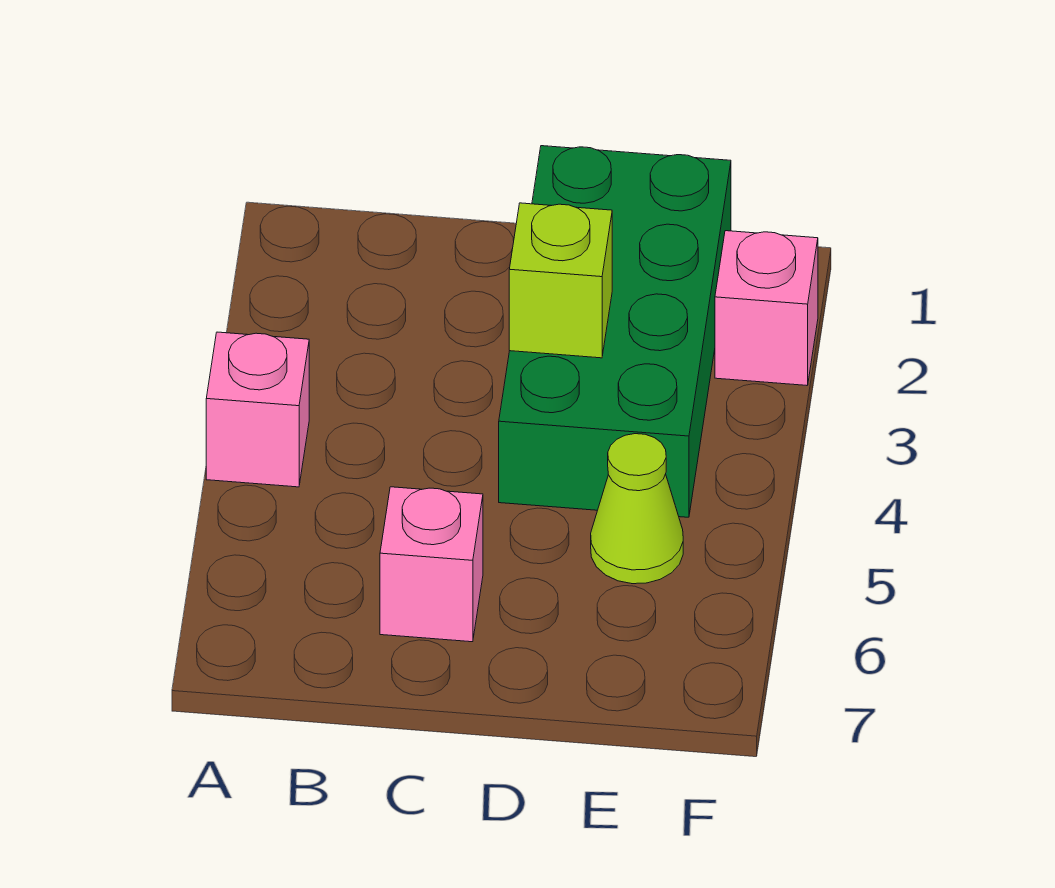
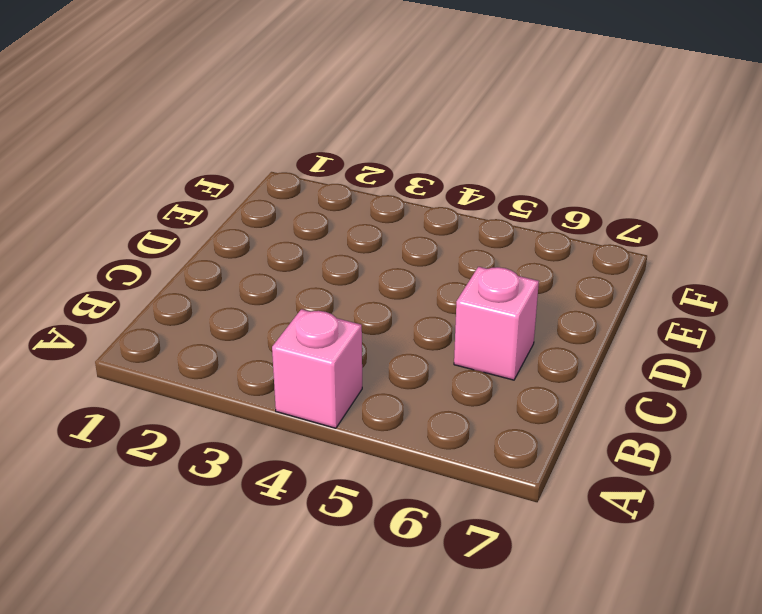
none -> green brick D1:E4 level 1
none -> lime cone E5 level 1

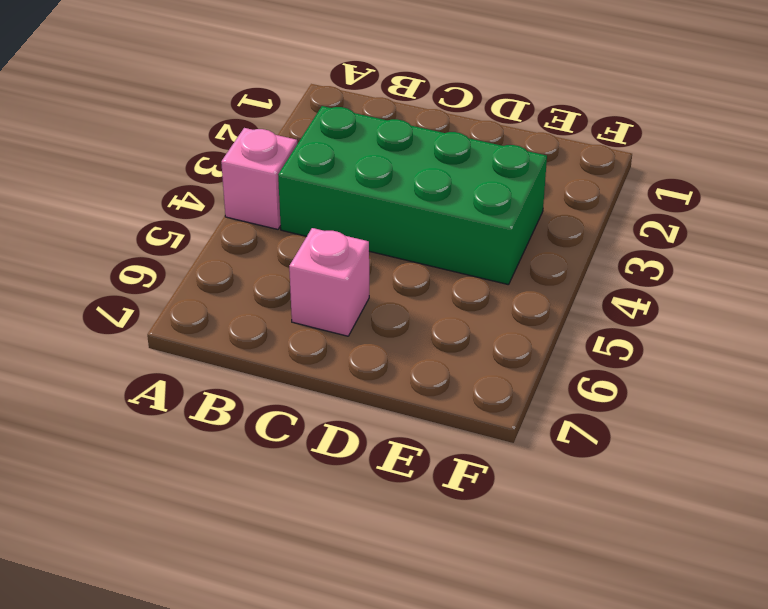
green brick B3:E4 level 1 -> green brick D1:E4 level 1
none -> lime cone E5 level 1
none -> pink brick F2 level 1

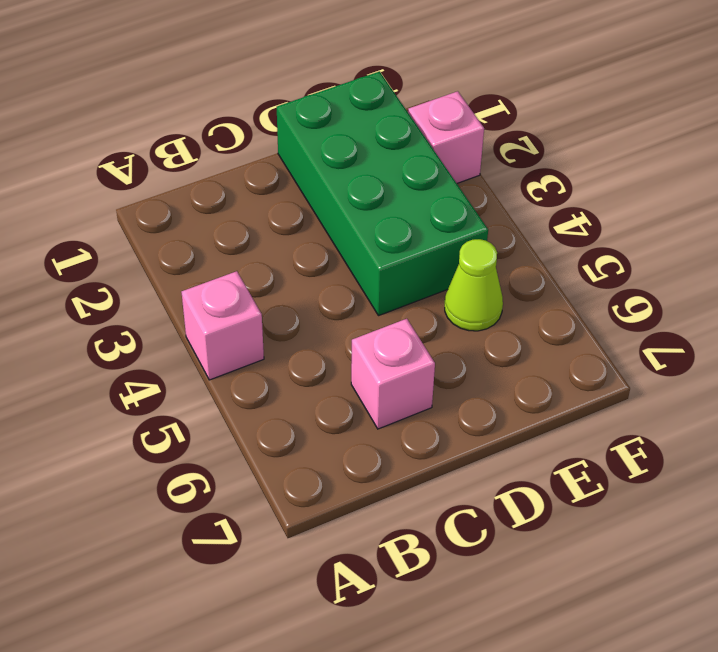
none -> lime brick D3 level 2

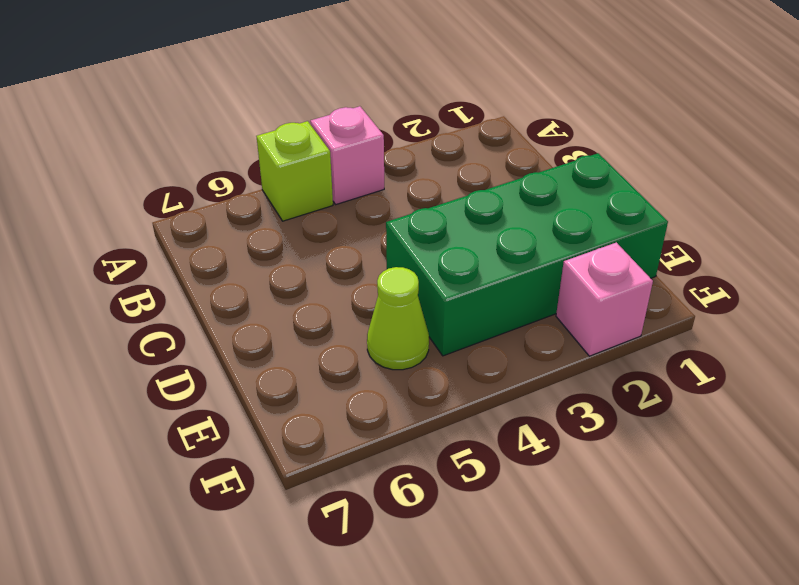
lime brick A5 level 1 -> lime brick D3 level 2
none -> pink brick C6 level 1

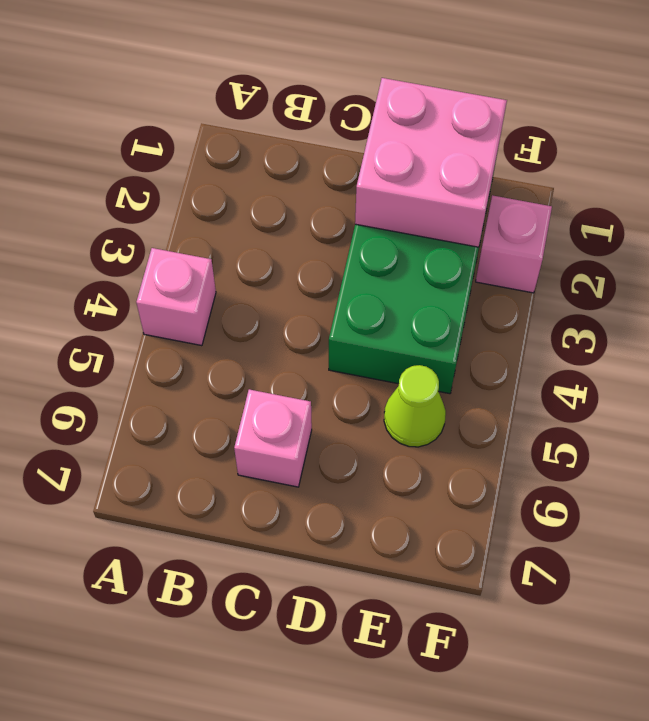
pink brick D1:E2 level 2 -> none
none -> lime brick D3 level 2

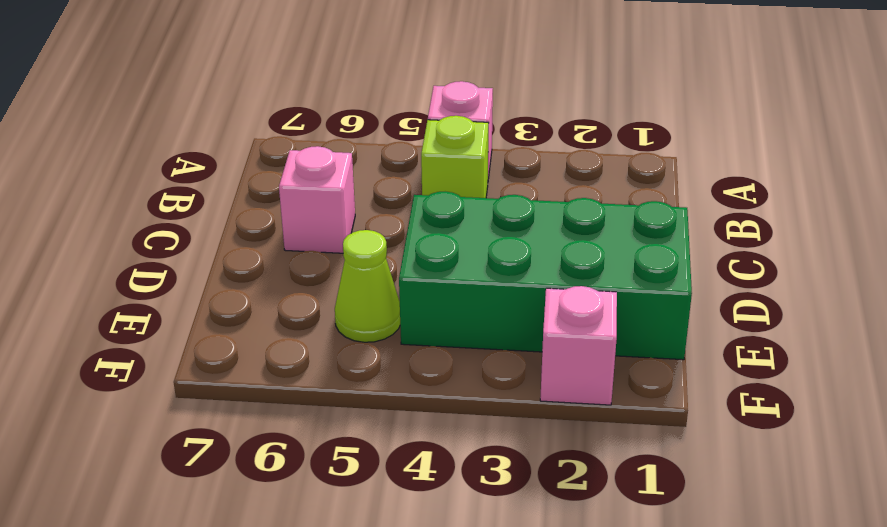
lime brick B4 level 1 -> lime brick D3 level 2

